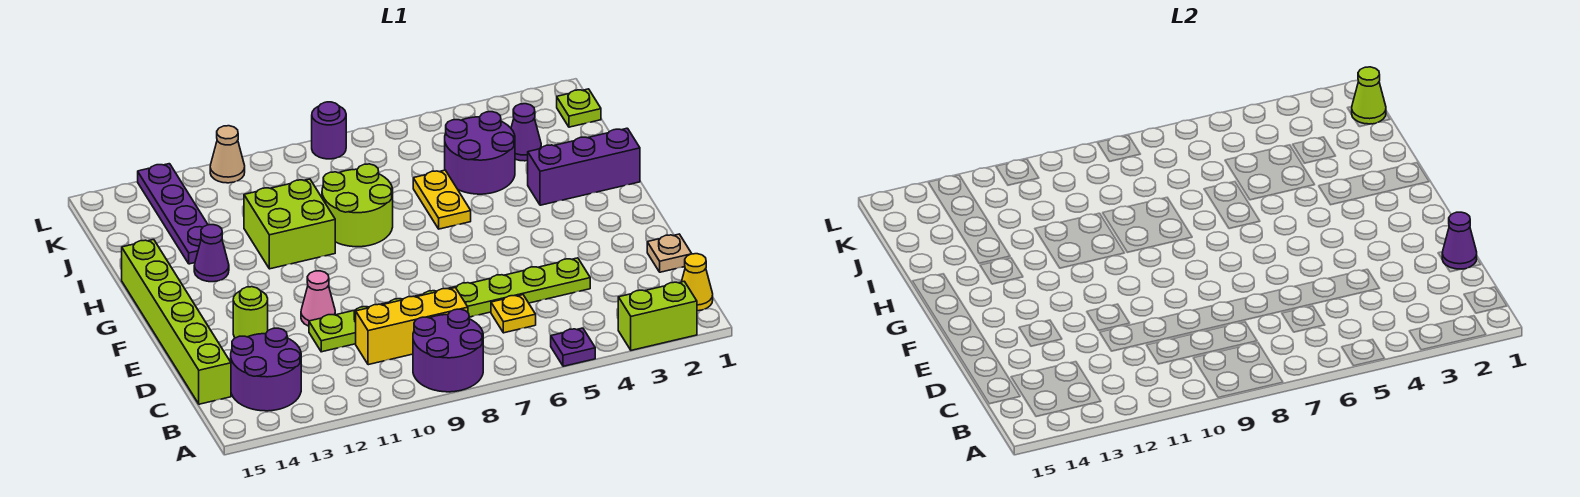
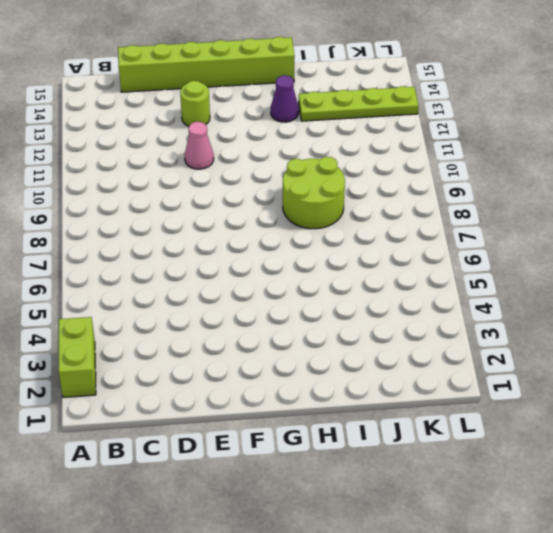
lime plate I13:L13 level 1 -> purple plate I13:L13 level 1
none -> purple plate A5 level 1
none -> purple round brick A8:B9 level 1
none -> yellow cone B1 level 1

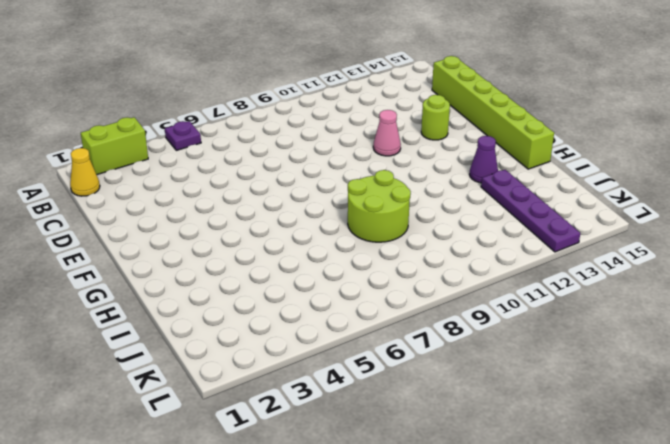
none -> purple round brick A8:B9 level 1
none -> purple round brick B13:C14 level 1
none -> yellow plate C6 level 1

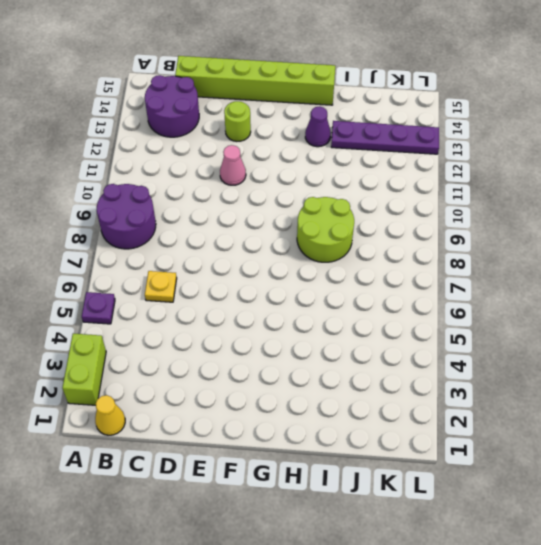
none -> yellow brick C8:C10 level 1
none -> tan plate D1 level 1
none -> lime plate D4:D11 level 1

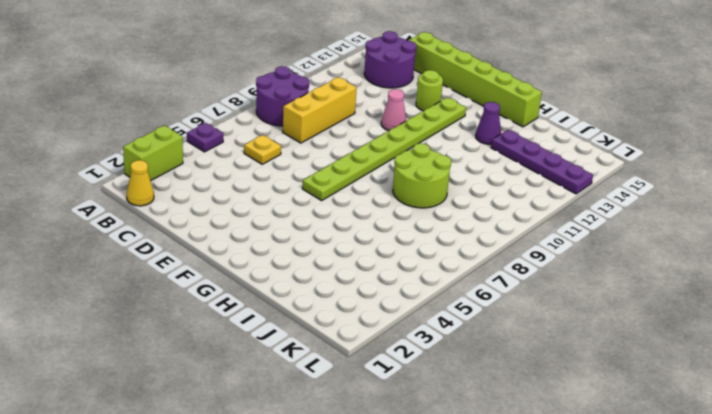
lime plate F6:F13 level 1 -> lime plate D4:D11 level 1
none -> tan plate D1 level 1
none -> purple brick H1:H3 level 1
none -> yellow plate H6:I6 level 1

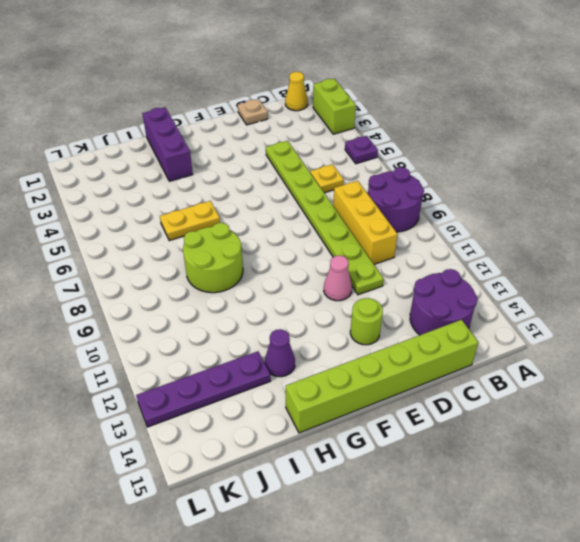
none -> lime brick H10:I11 level 1
none -> purple round brick I4:J5 level 1
none -> purple cone J3 level 1

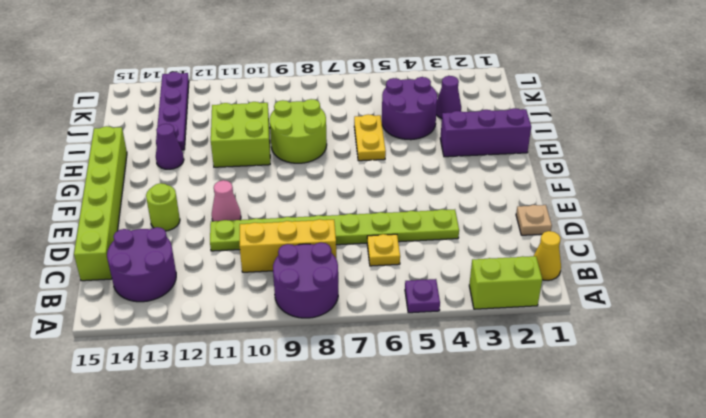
none -> lime plate K1 level 1
none -> purple round brick L8 level 1
none -> tan cone L11 level 1

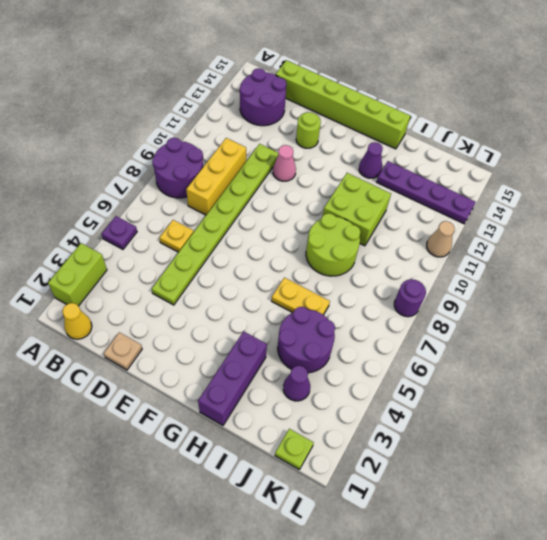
none -> purple cone D1 level 2
none -> lime cone K1 level 2

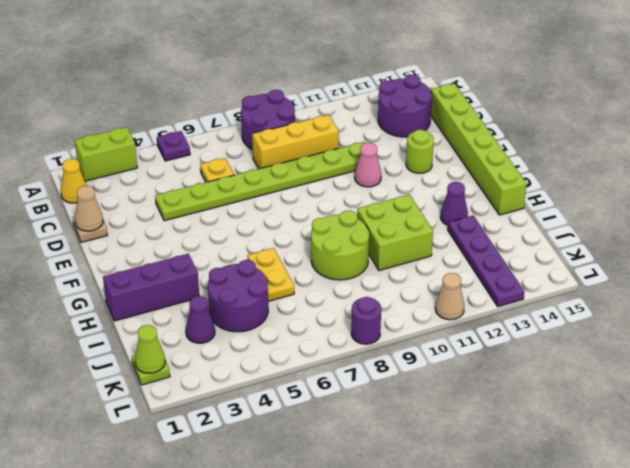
tan cone D1 level 2 -> purple cone D1 level 2

